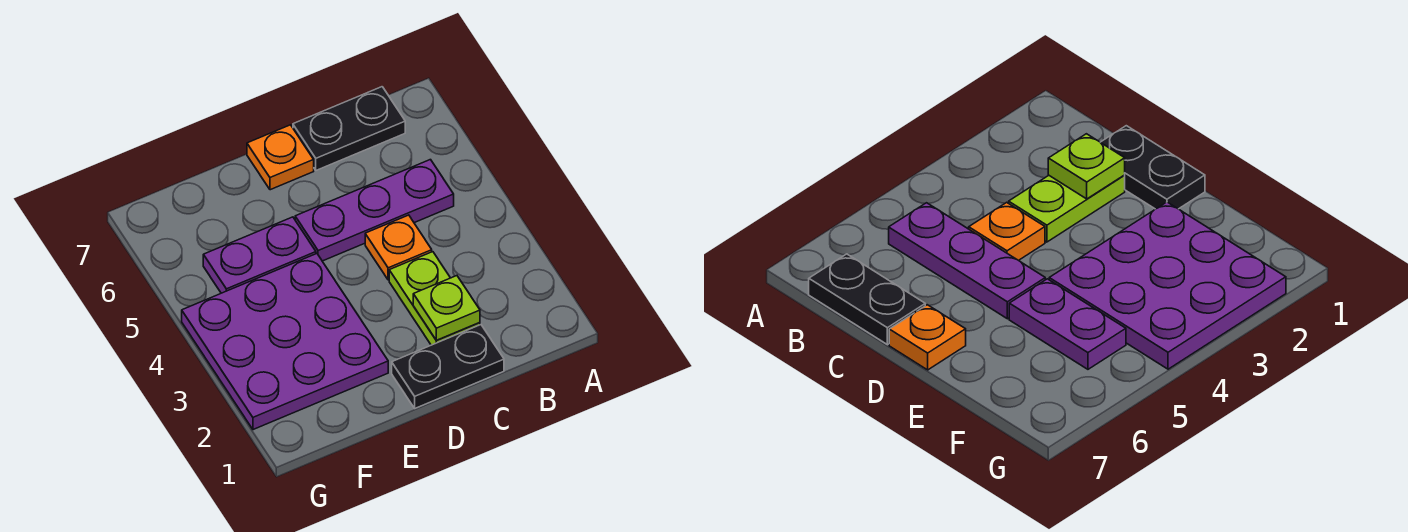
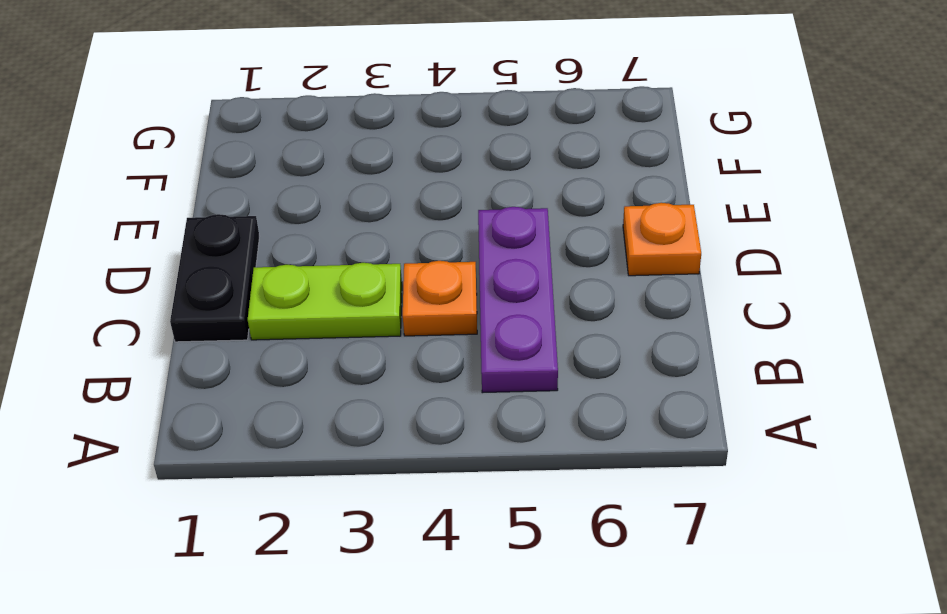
none -> black plate B7:C7 level 1
none -> purple plate E2:G4 level 1

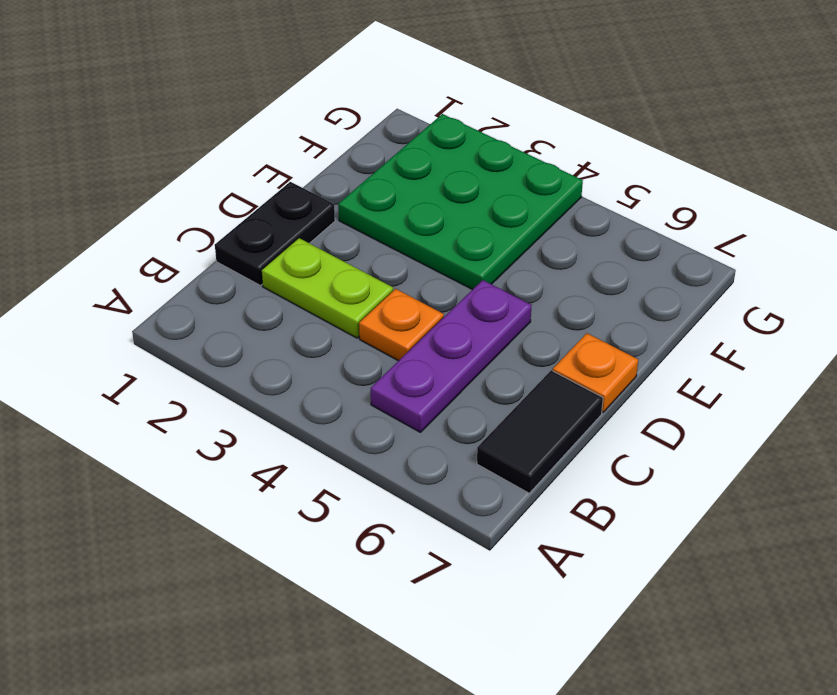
black tile B7:C7 level 1 -> black plate B7:C7 level 1
green plate E2:G4 level 1 -> purple plate E2:G4 level 1
none -> purple plate E5:F5 level 1
none -> lime plate C2 level 2

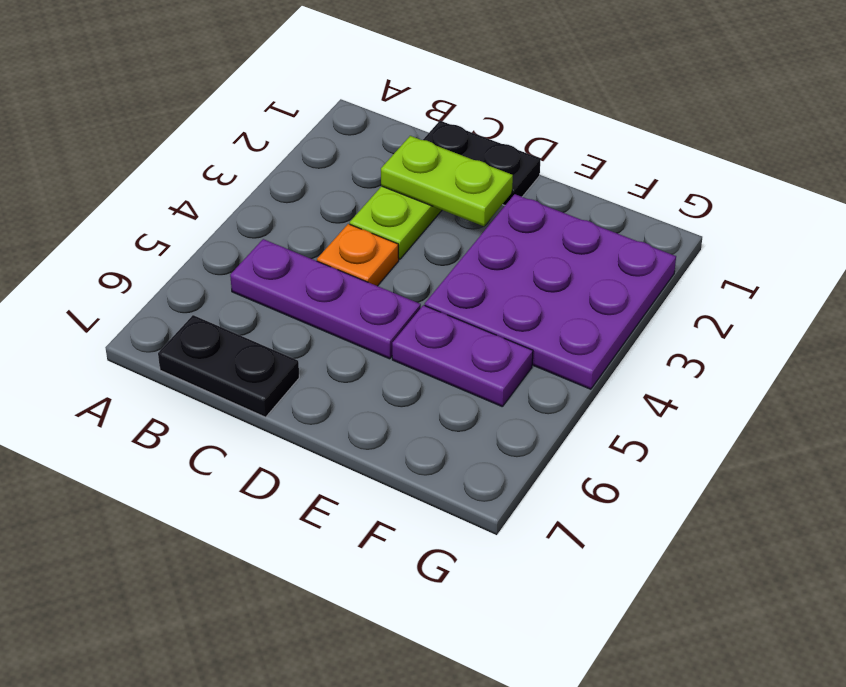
lime plate C2:D2 level 2 -> lime plate C2 level 2
none -> orange plate D7 level 1

